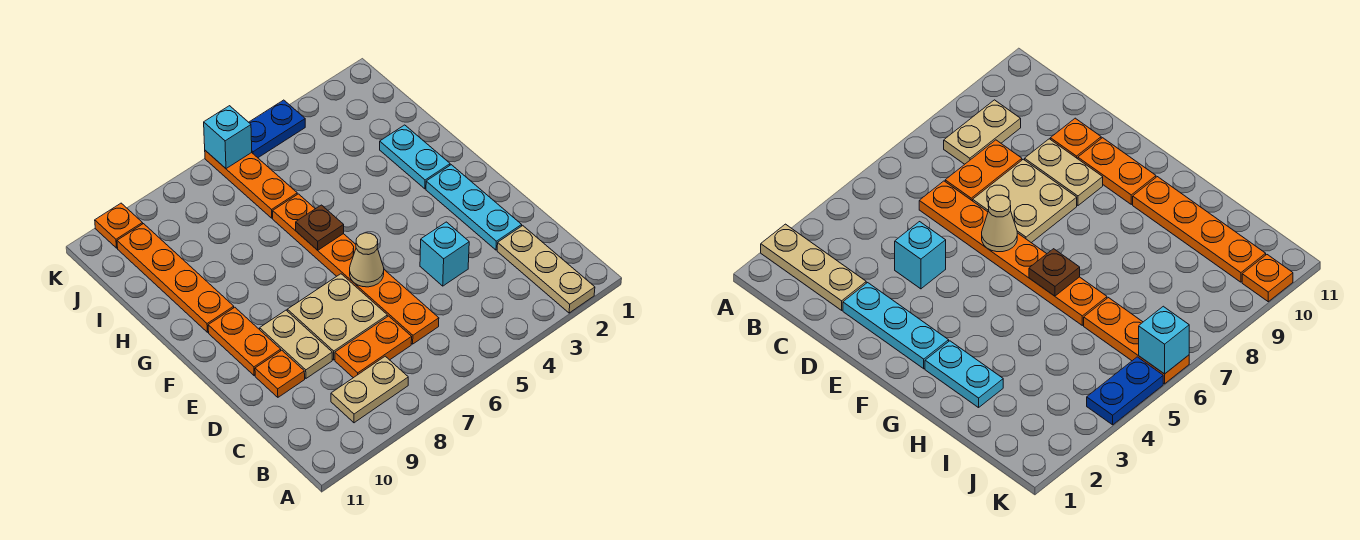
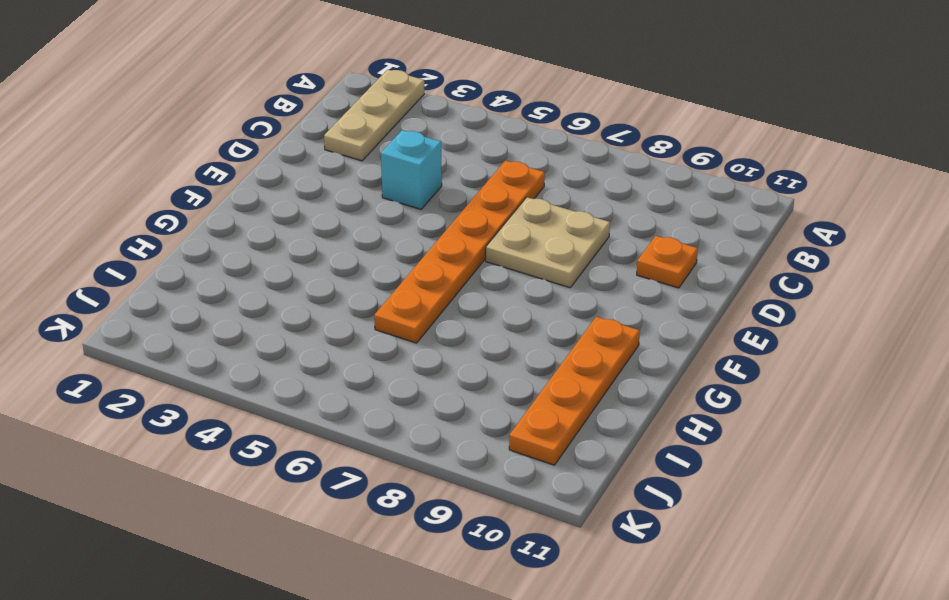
none -> tan plate B8:B9 level 1
none -> orange plate C7:C8 level 1
none -> cyan plate D2:F2 level 1

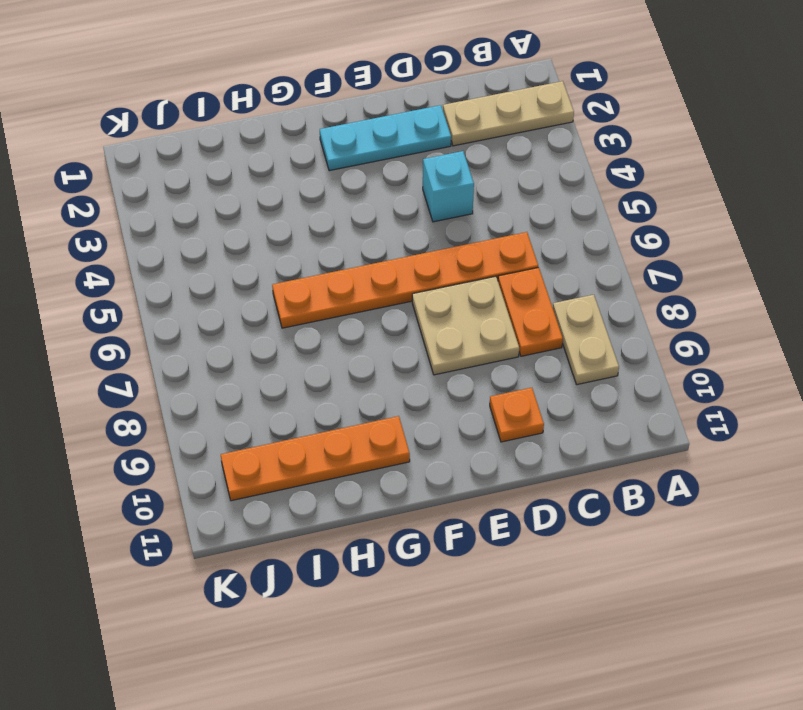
none -> tan plate D9:E9 level 1
none -> orange plate E10:F10 level 1
none -> cyan plate G2:H2 level 1

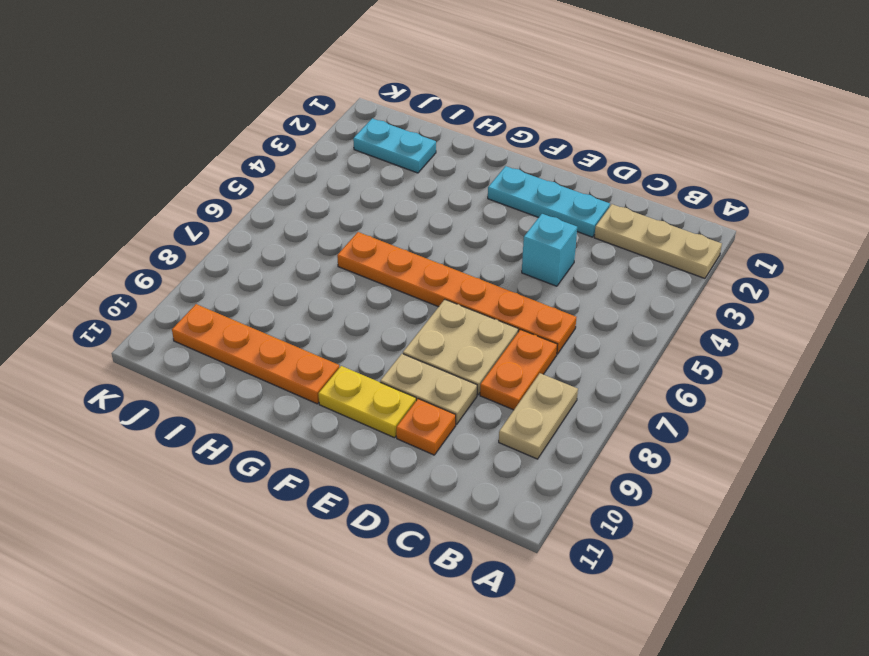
yellow plate E10:F10 level 1 -> orange plate E10:F10 level 1
cyan plate I2:J2 level 1 -> cyan plate G2:H2 level 1
none -> orange plate I6:K6 level 1
none -> blue plate K4:K5 level 1
none -> orange plate K10 level 1

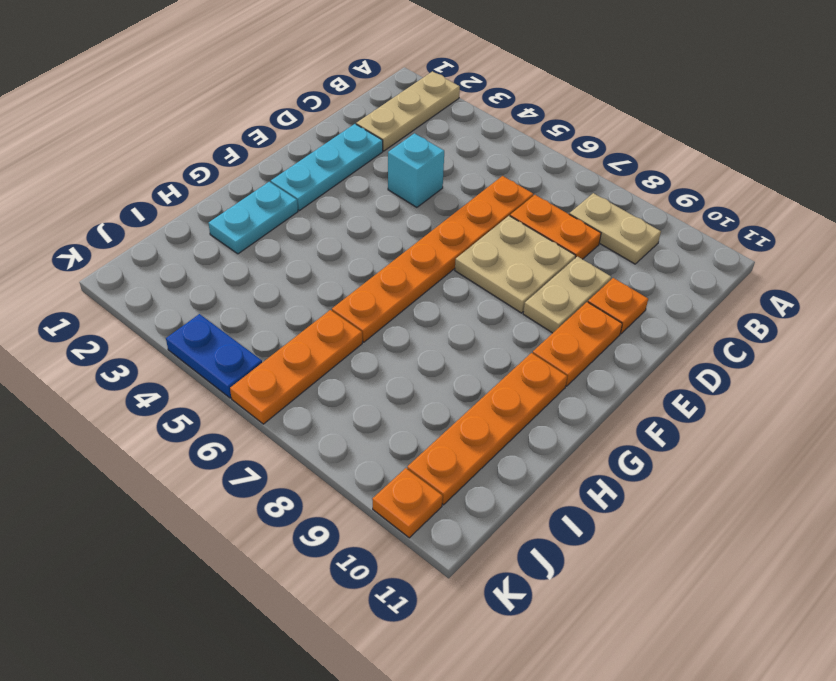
none -> tan cone E6 level 2
none -> brown plate G6 level 2
none -> cyan brick K6 level 2

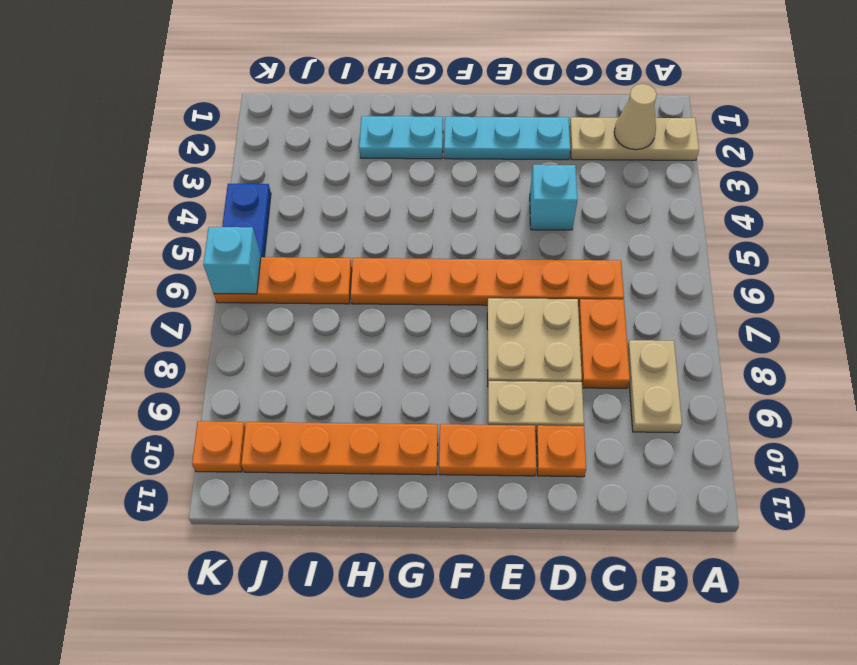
tan cone B2 level 2 -> tan cone E6 level 2
none -> brown plate G6 level 2

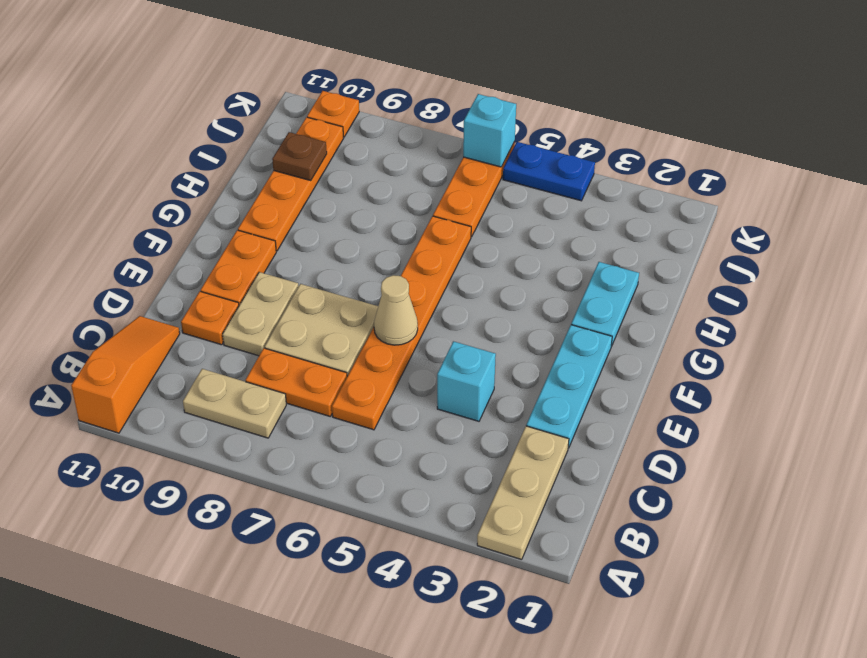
orange slope A11:C11 level 1 top A -> none
brown plate I10 level 2 -> brown plate G6 level 2

